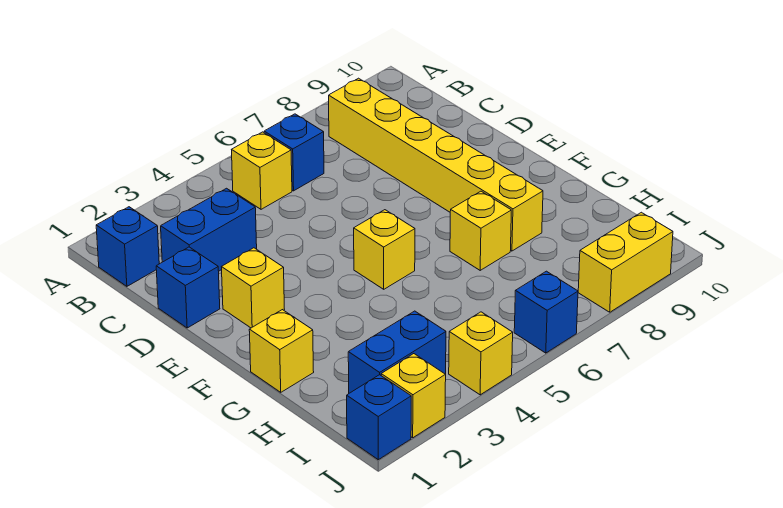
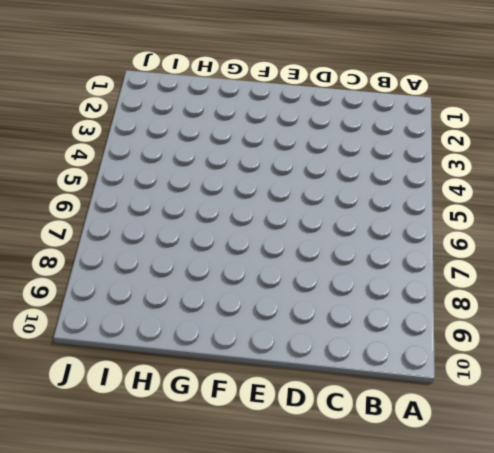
none -> blue brick B1 level 1
none -> yellow brick B5 level 1
none -> blue brick B6 level 1

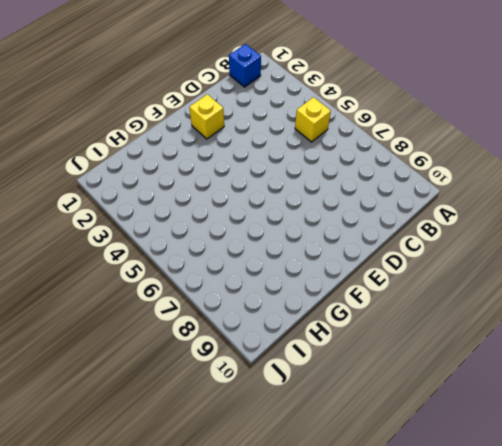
none -> blue brick B6 level 1
none -> yellow brick B8:G8 level 1
none -> blue brick C2:C3 level 1

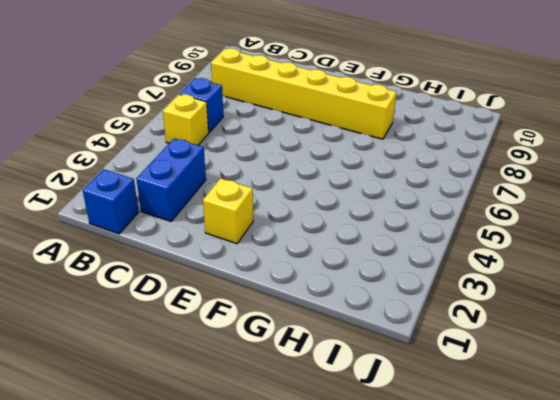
none -> blue brick D1 level 1
none -> yellow brick F5 level 1
none -> yellow brick G1 level 1

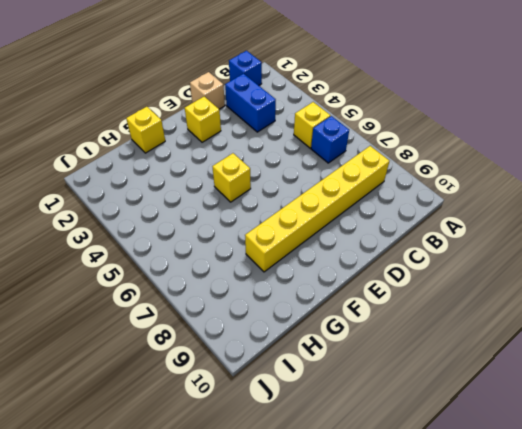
tan brick D1 level 1 -> blue brick D1 level 1
none -> yellow brick G7 level 1
none -> blue brick I2:I3 level 1
none -> blue brick J1 level 1

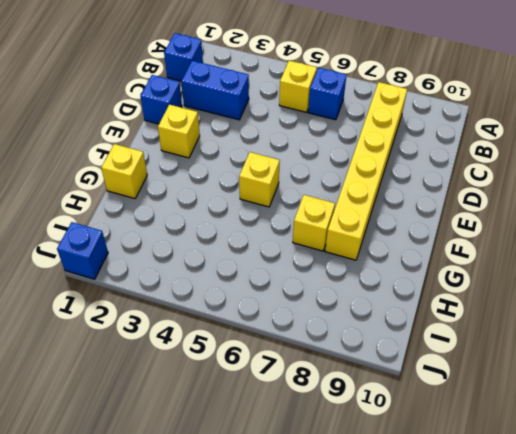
none -> blue brick I2:I3 level 1
none -> yellow brick J2 level 1
none -> yellow brick J4 level 1

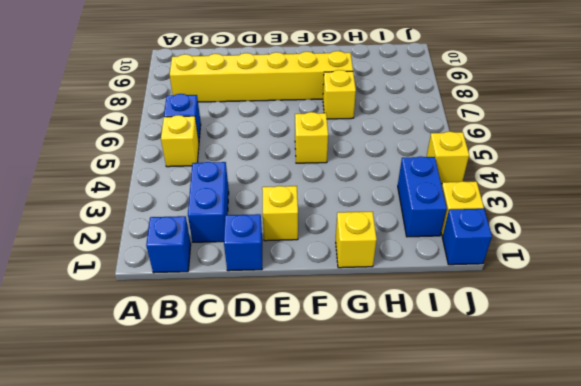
none -> blue brick J6 level 1
none -> yellow brick J8:J9 level 1

